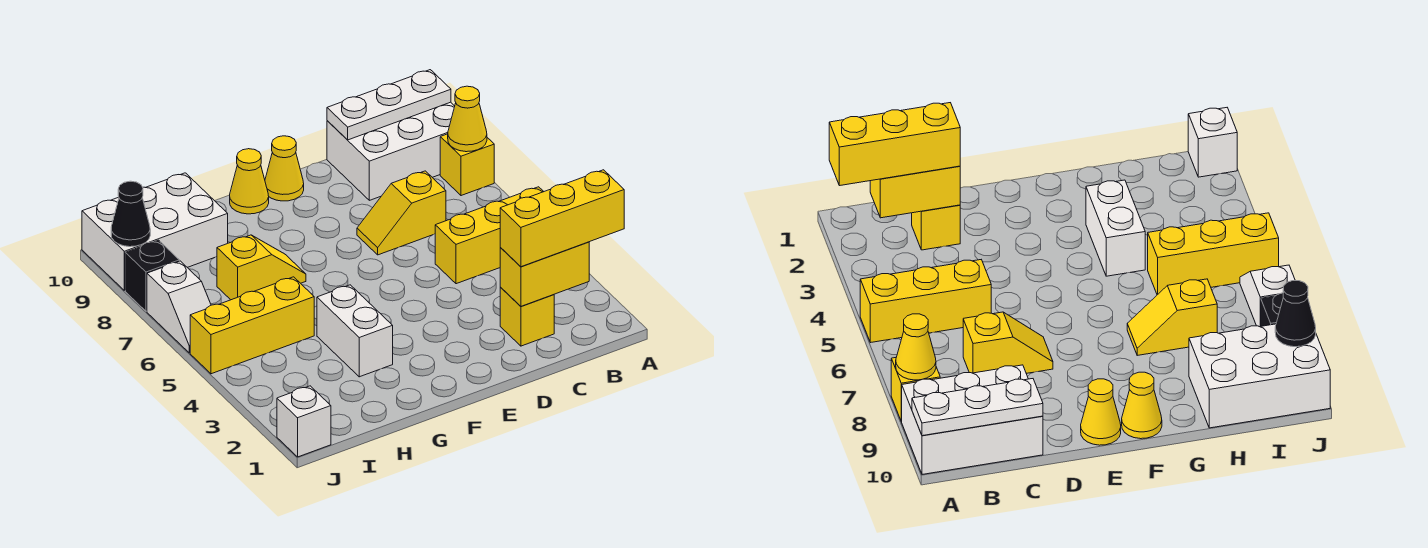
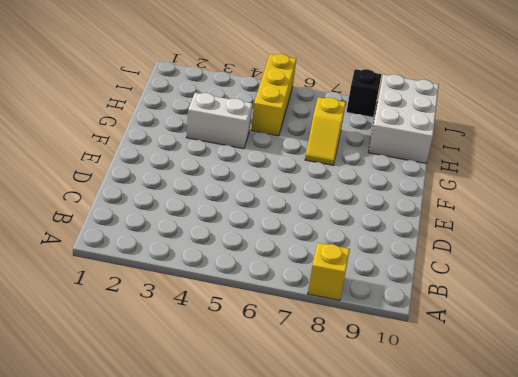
none -> yellow brick A5:C5 level 1
none -> white brick A9:C10 level 1
none -> yellow brick C2 level 1

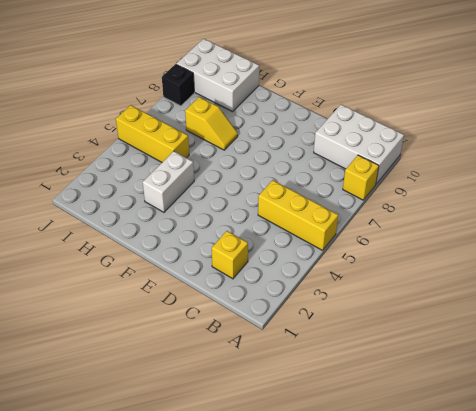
none -> yellow slope C7:D7 level 1 top C
none -> yellow cone E10 level 1
none -> yellow cone F10 level 1

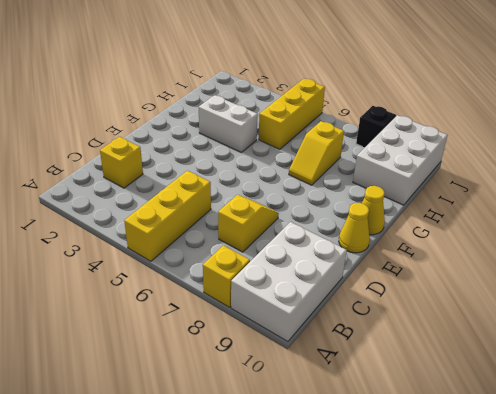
none -> white brick J1 level 1
none -> white slope J6:J7 level 1 top 7
none -> yellow cone A8 level 2

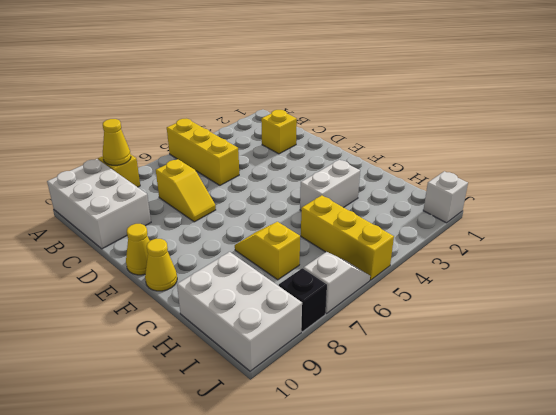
none -> white plate A10:C10 level 2
none -> yellow brick B2:C2 level 2
none -> black cone J9 level 2

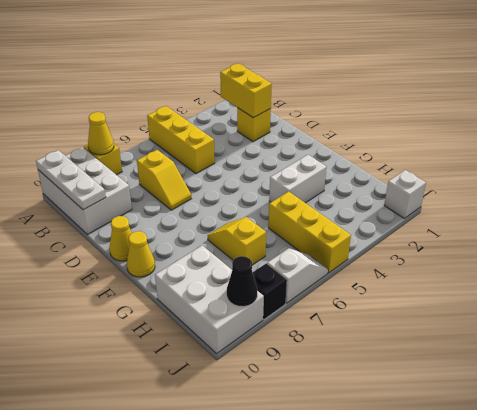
none -> yellow brick A2:C2 level 3

